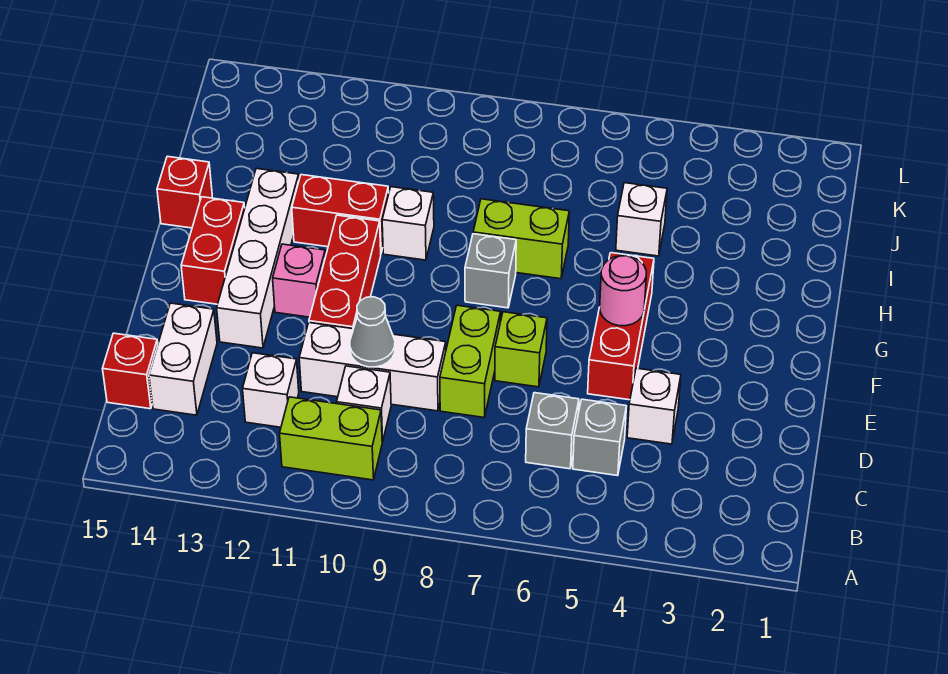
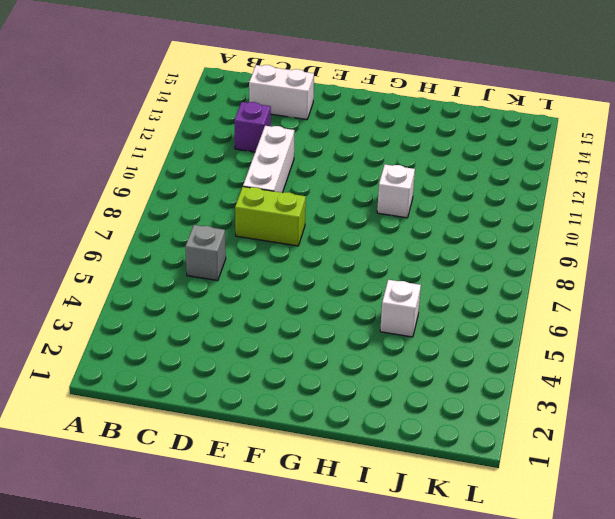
purple brick C12 level 1 -> white brick C12 level 1
none -> lime brick B10:B11 level 1
none -> grey brick C5 level 1
none -> white brick C10 level 1

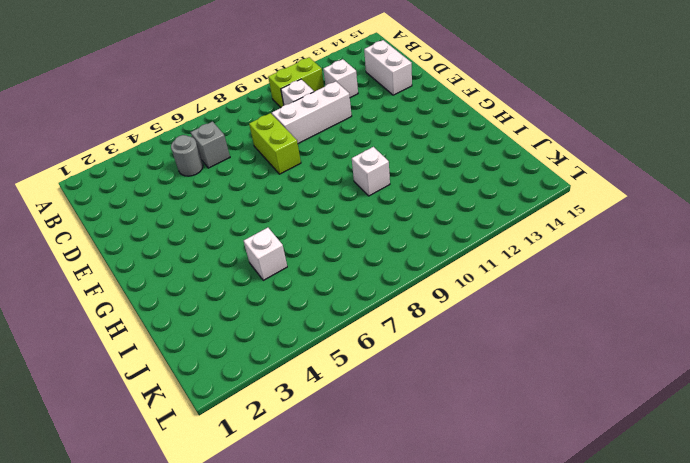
grey round brick C5 level 1 -> grey brick C5 level 1
none -> red brick C15 level 1
none -> white brick D4 level 1
none -> red brick E5:G5 level 1

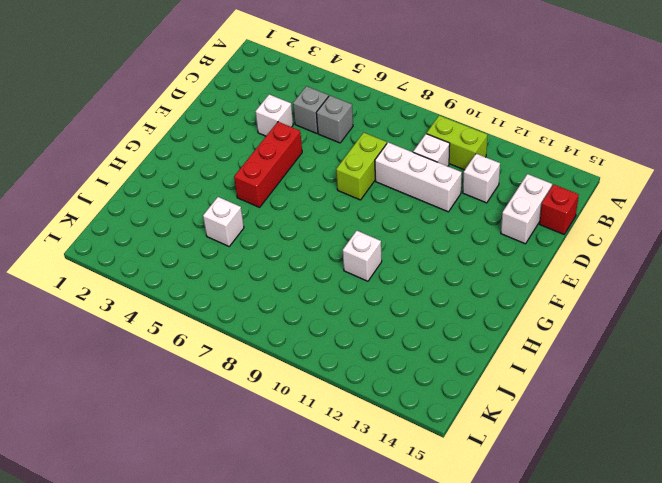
none -> lime brick E7 level 1
none -> red brick E11:G11 level 1
none -> white brick E13:H13 level 1

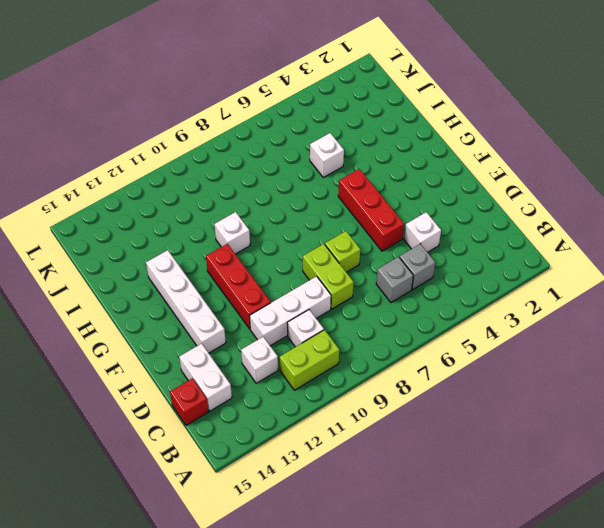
none -> pink brick F12 level 1
none -> red brick F14:G14 level 1
none -> grey brick G8 level 1

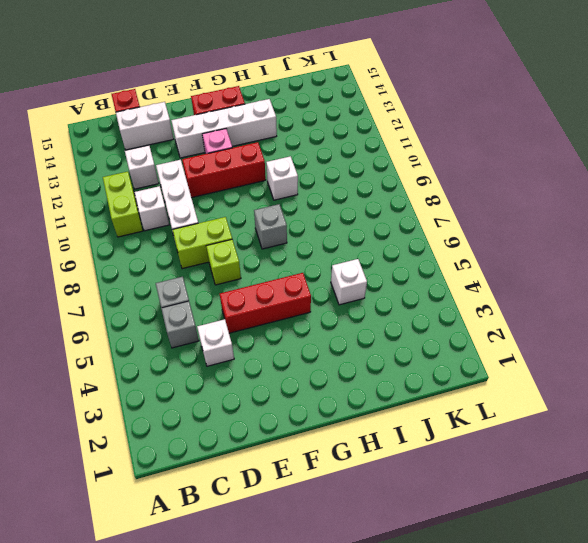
none -> lime brick H7:H8 level 1
none -> red brick H11:H12 level 1
none -> red brick H15 level 1

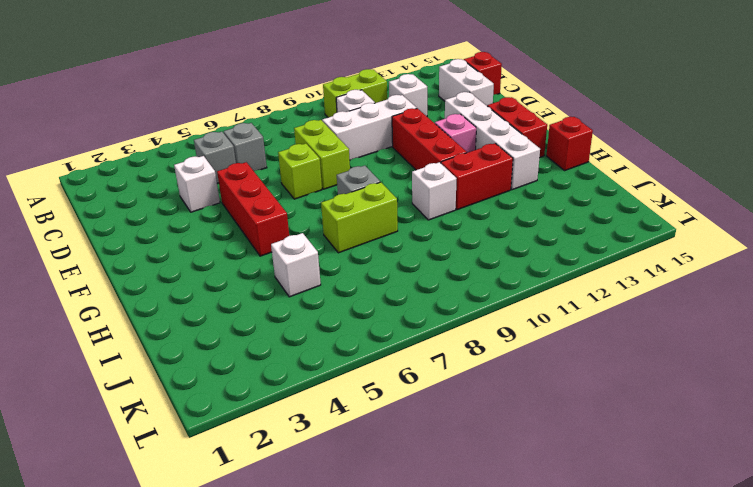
none -> grey cone D10 level 2
none -> pink round brick F5 level 2

